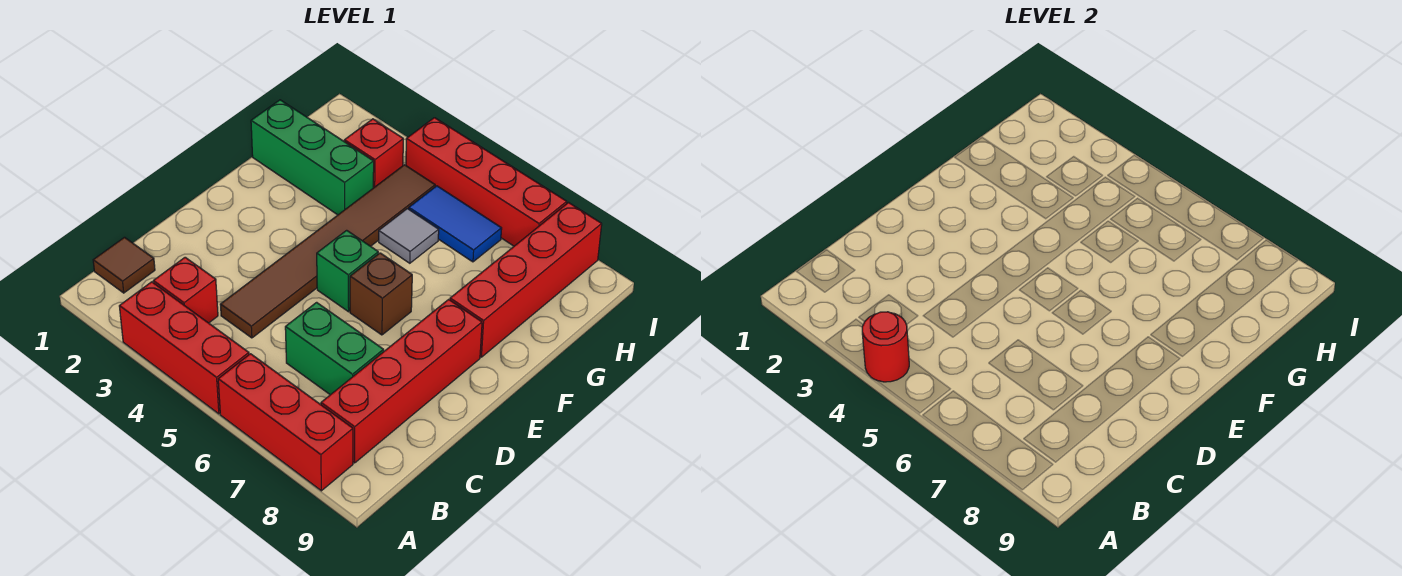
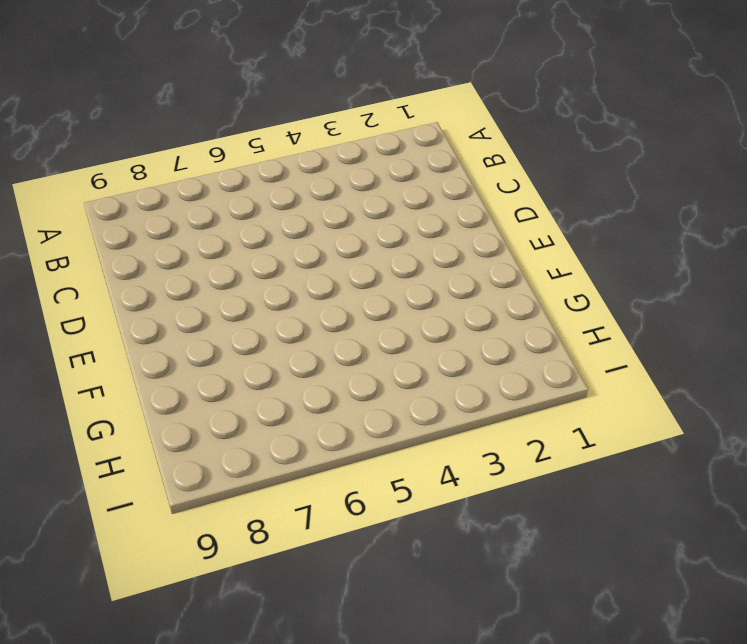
none -> red brick A3:A5 level 1
none -> red brick A6:A8 level 1
none -> brown tile B1 level 1

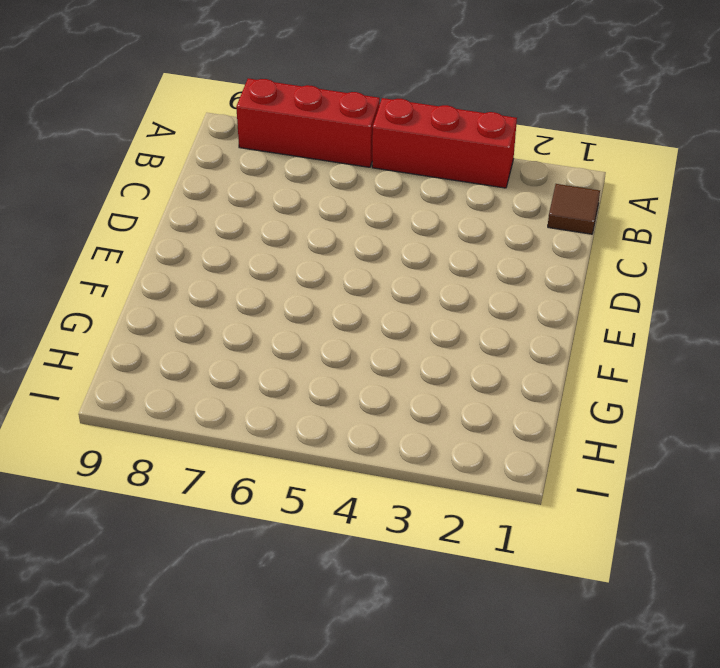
none -> red brick B3 level 1
none -> red brick B8:E8 level 1
none -> brown tile C4:H4 level 1

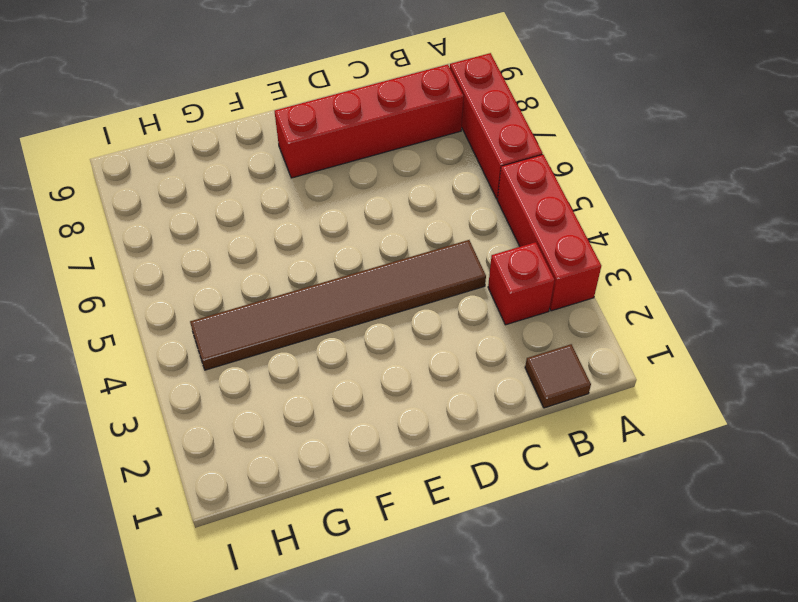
none -> green brick C6:C7 level 1
none -> green brick E5 level 1
none -> brown brick E6 level 1

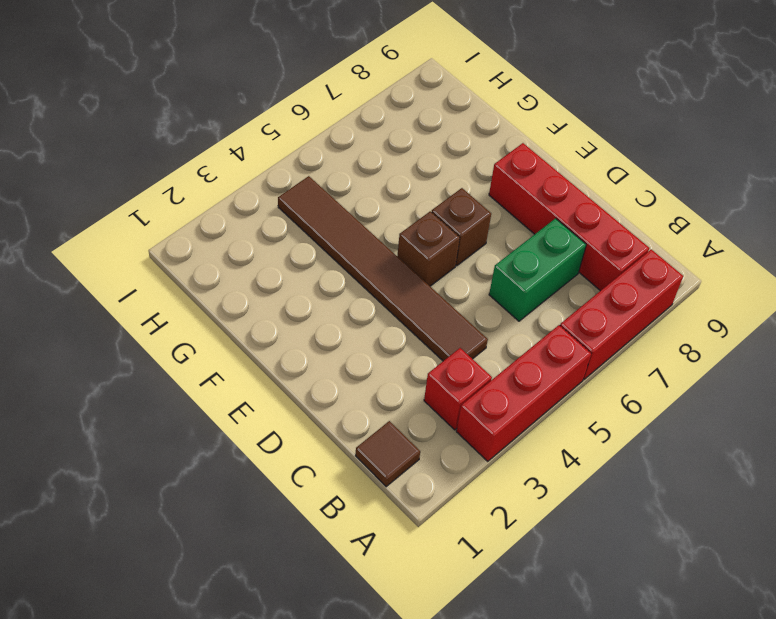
brown brick E5 level 1 -> green brick E5 level 1
none -> red brick F8:I8 level 1
none -> green brick G1:G3 level 1
none -> grey tile G5 level 1

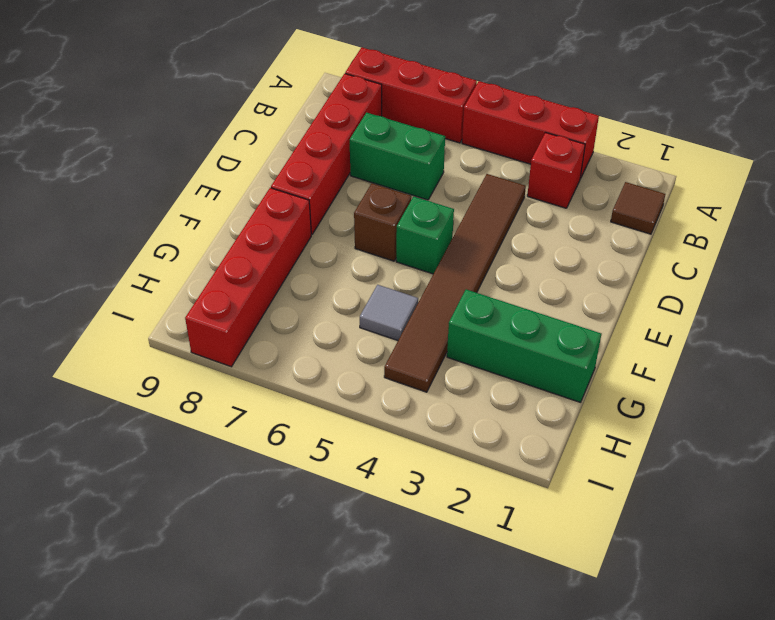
none -> red brick H3 level 1
none -> blue tile H5:H6 level 1
none -> red brick I4:I7 level 1

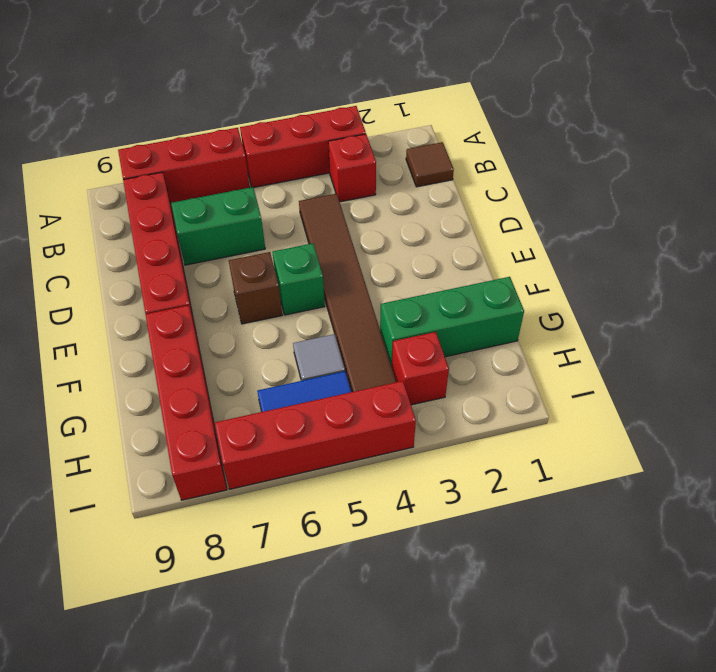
none -> red round brick A4 level 2

